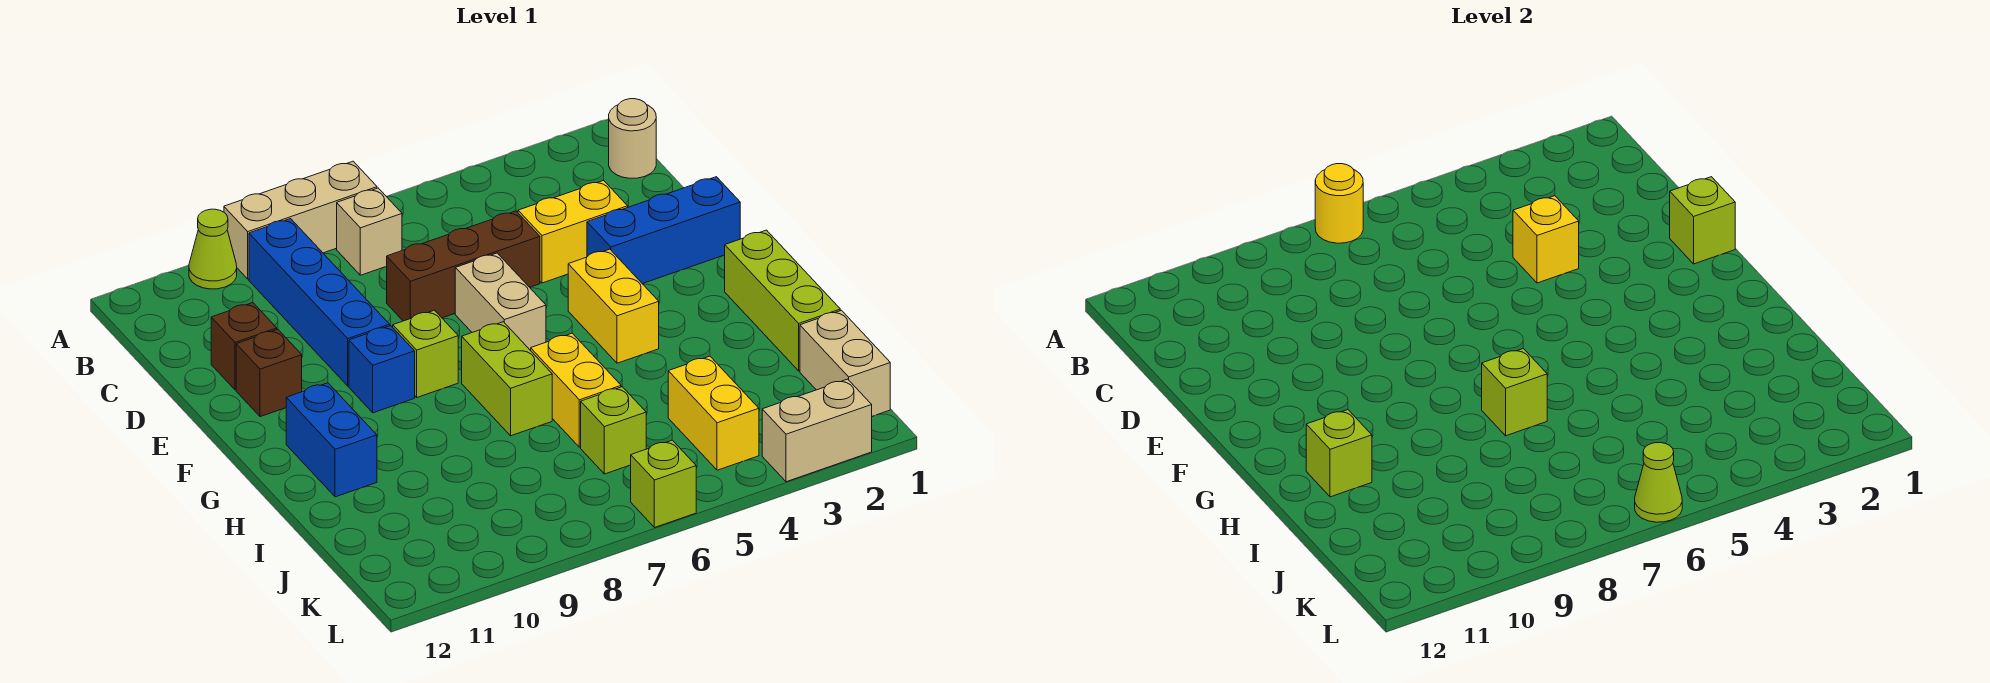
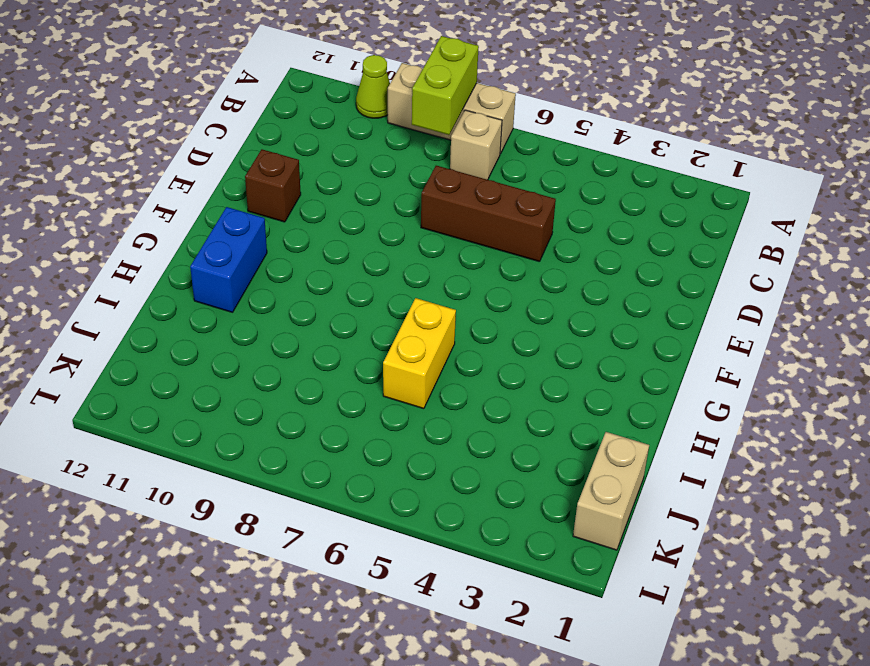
lime brick A8:B8 level 2 -> lime brick G7:H7 level 1
none -> tan round brick B1 level 1
none -> blue brick B9:E9 level 1
none -> yellow brick D3:D4 level 1

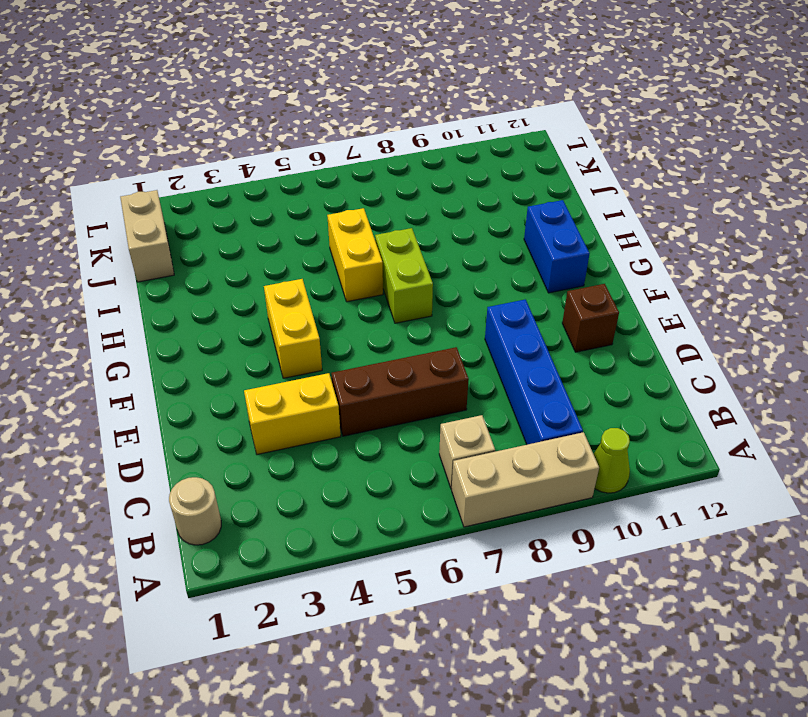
none -> brown brick D11 level 1
none -> blue brick E1:E3 level 1
none -> tan brick E6:F6 level 1

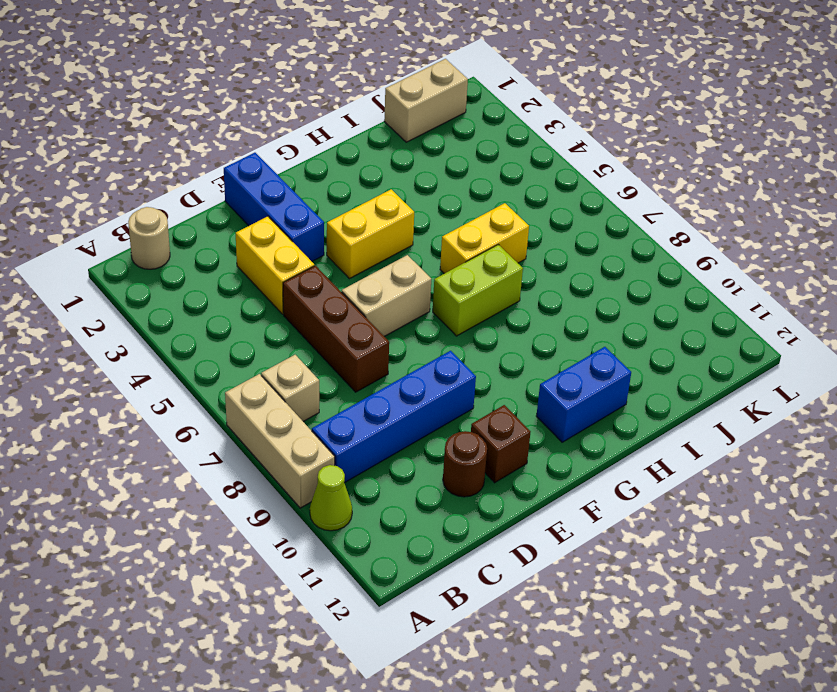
brown round brick D11 level 1 -> brown brick D11 level 1
none -> lime brick F8 level 1
none -> blue brick F9 level 1
none -> lime brick G1:I1 level 1

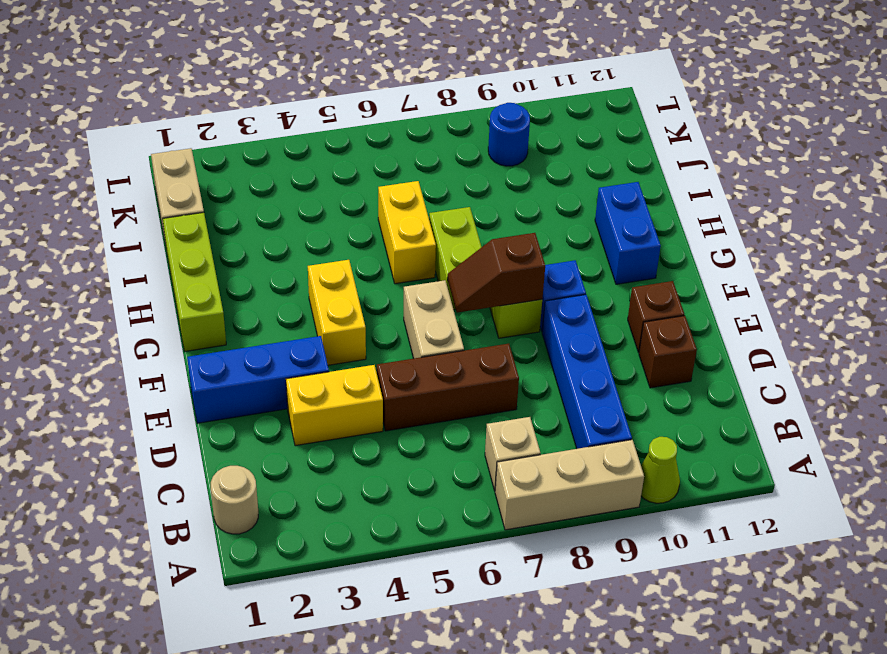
brown slope F7:F8 level 2 top 8 -> none
blue round brick K9 level 1 -> none
none -> yellow brick J4:K4 level 1
none -> lime brick J6 level 1
none -> tan brick L2:L3 level 1

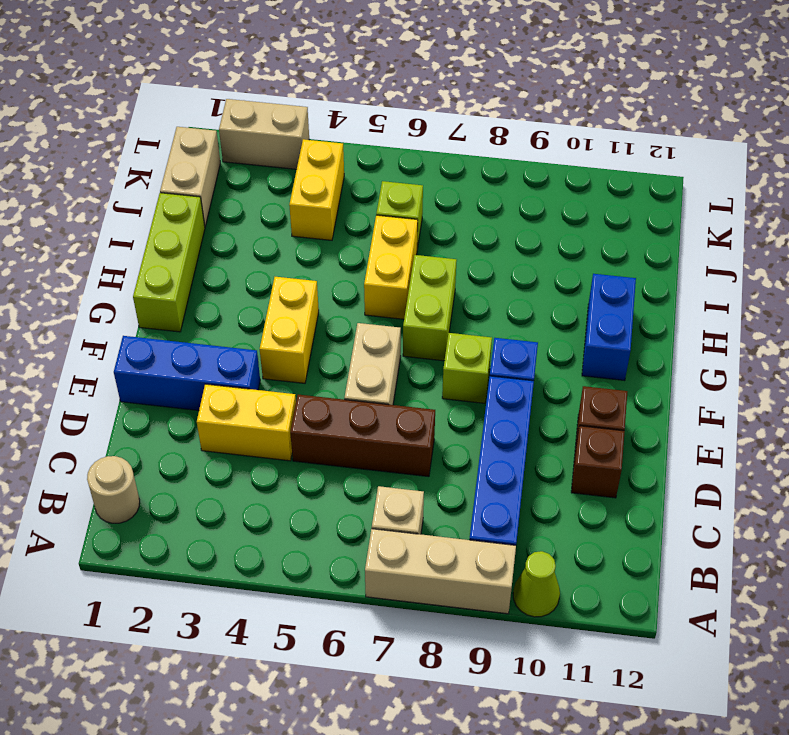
none -> lime brick L6 level 1
none -> yellow round brick A7 level 2
none -> yellow brick D4 level 2

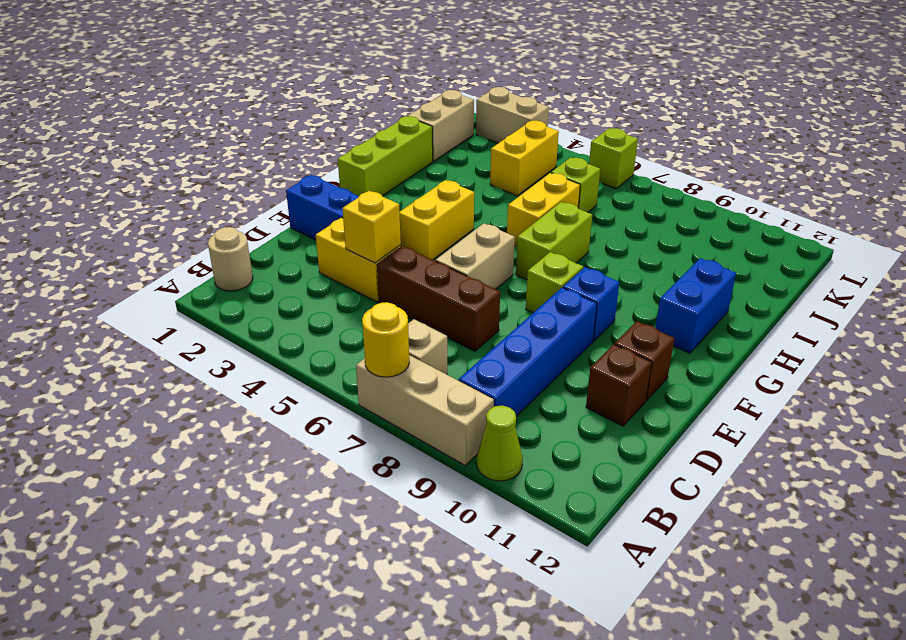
none -> lime brick E1 level 2
none -> lime brick H7 level 2
none -> lime brick H11 level 2

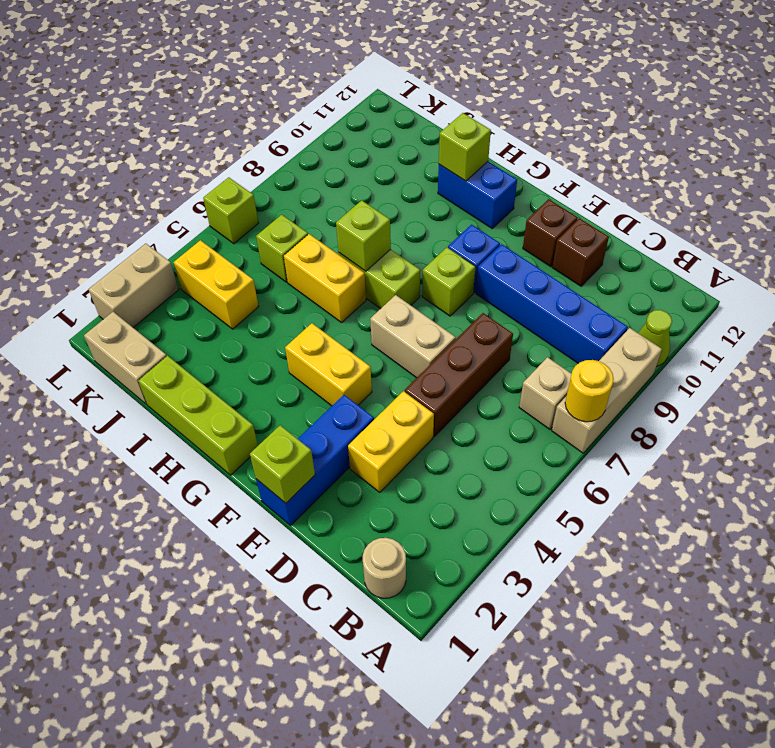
none -> yellow brick D4 level 2
none -> lime cone L6 level 2

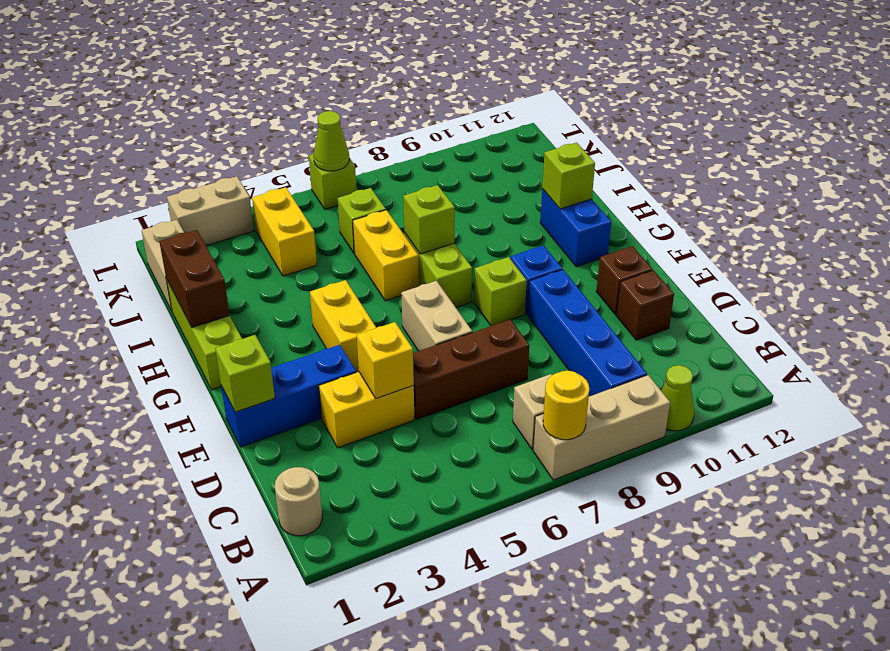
brown brick H1:I1 level 2 -> none

